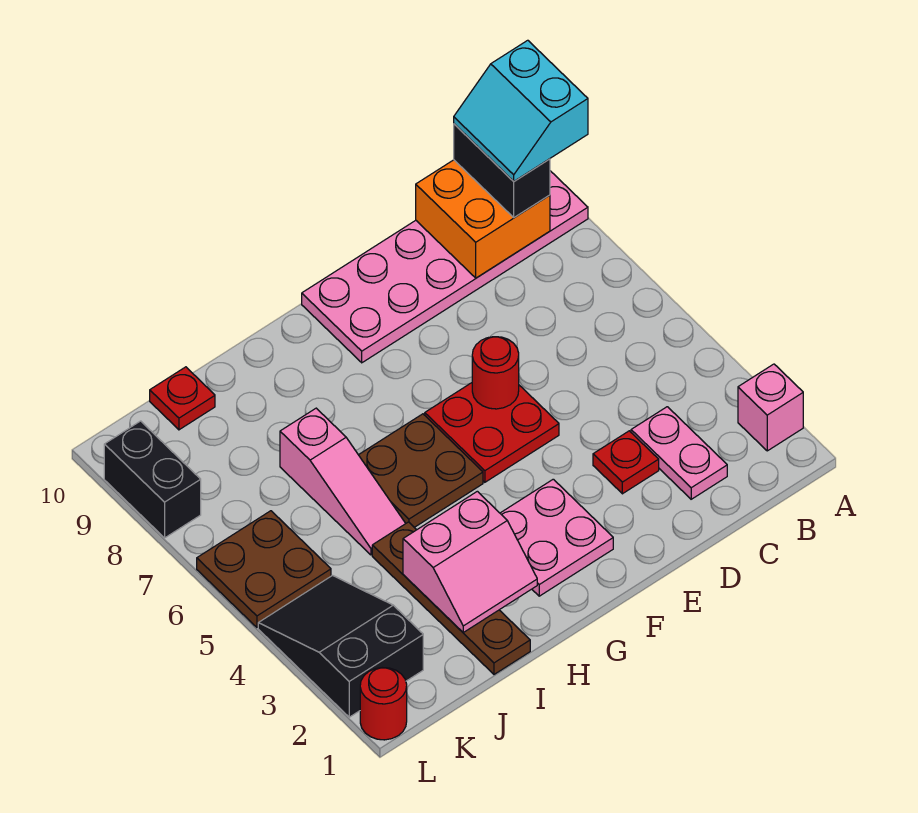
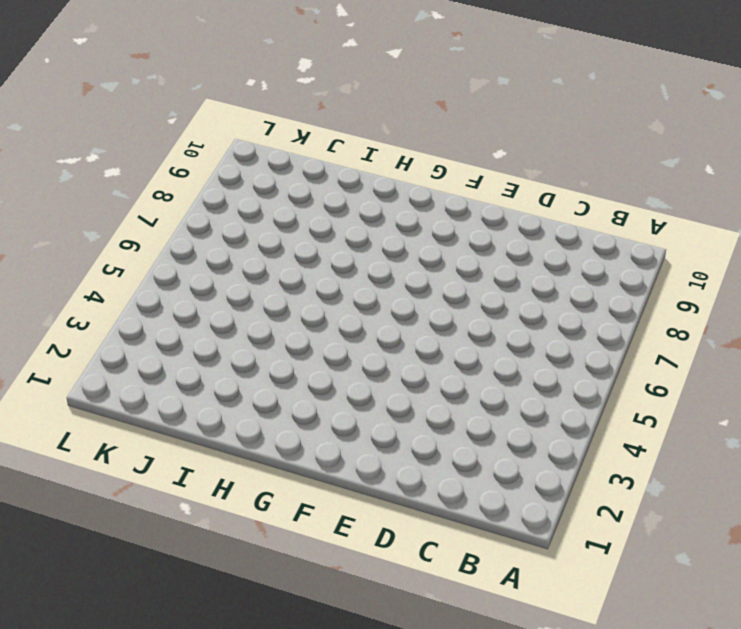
none -> pink brick A2 level 1
none -> pink plate A9:F10 level 1
none -> pink plate C2:C3 level 1

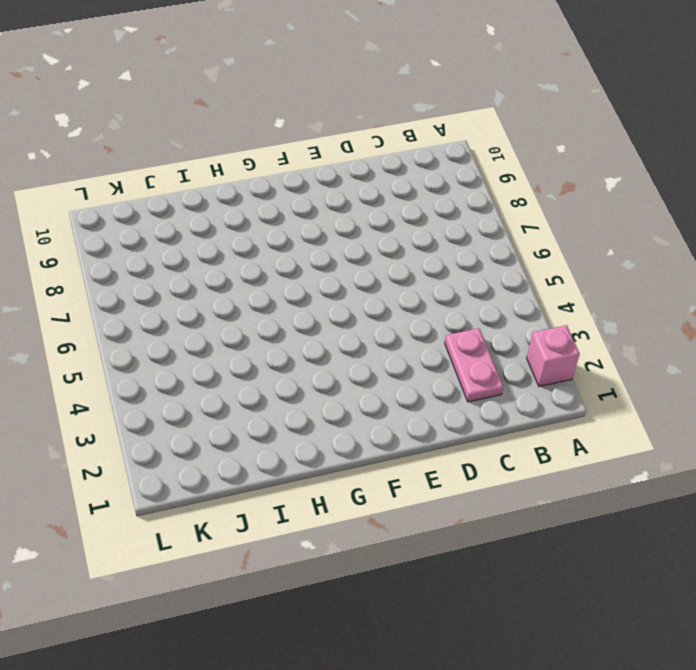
none -> pink plate A9:F10 level 1
none -> red plate D3 level 1
none -> red plate E5:F6 level 1

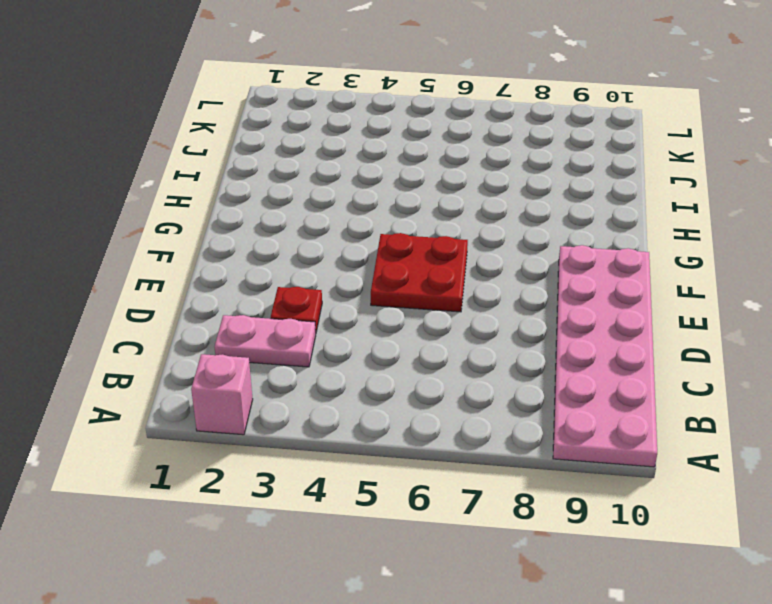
none -> pink plate F2:G3 level 1
none -> brown plate G5:H6 level 1
none -> brown plate I1:I4 level 1

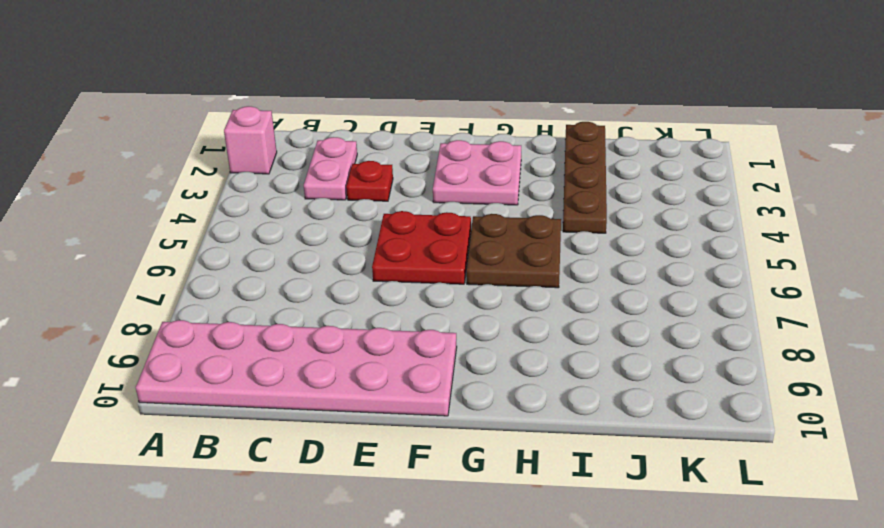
none -> pink slope I5:I7 level 1 top 7
none -> red plate J10 level 1
none -> black slope K2:L4 level 1 top 2

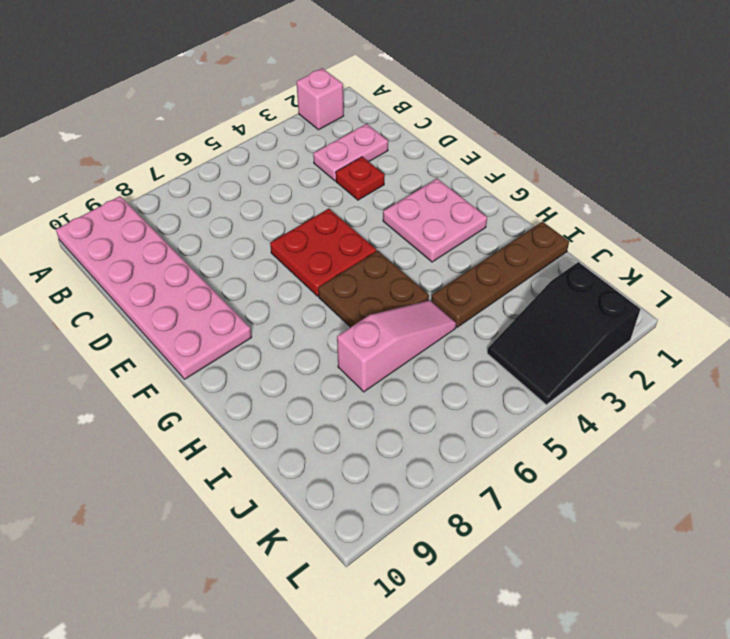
none -> red plate J10 level 1
none -> brown plate K5:L6 level 1
none -> red round brick L1 level 1

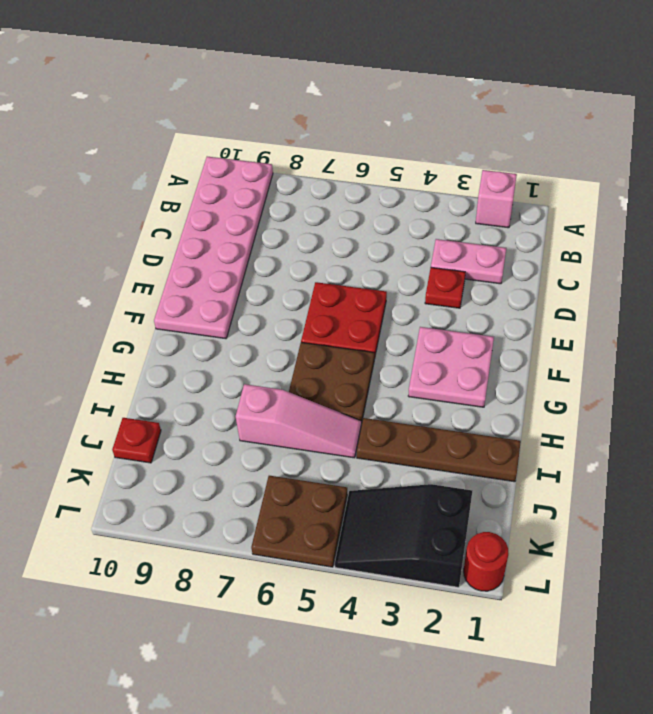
none -> black brick L8:L9 level 1
none -> orange brick B9:C10 level 2
none -> red round brick E6 level 2

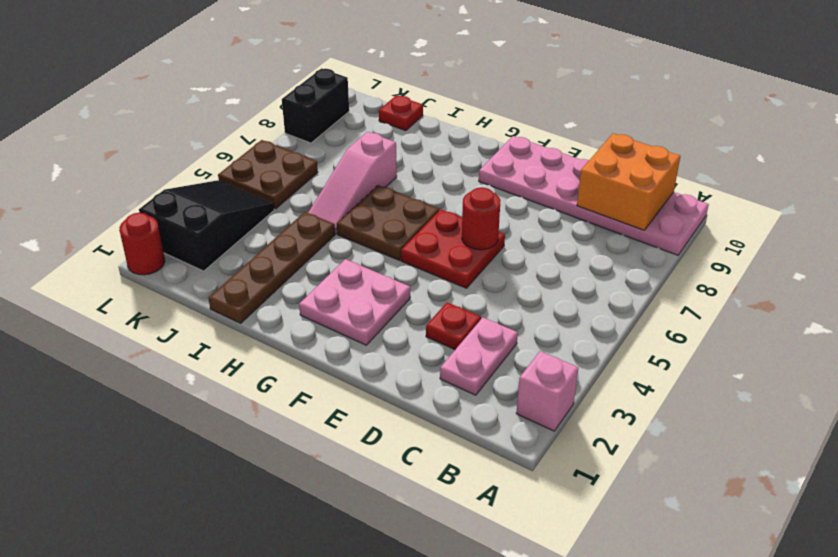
none -> pink slope H2:I3 level 2 top 3
none -> black brick B9:B10 level 3
none -> cyan slope A9:B10 level 4 top A

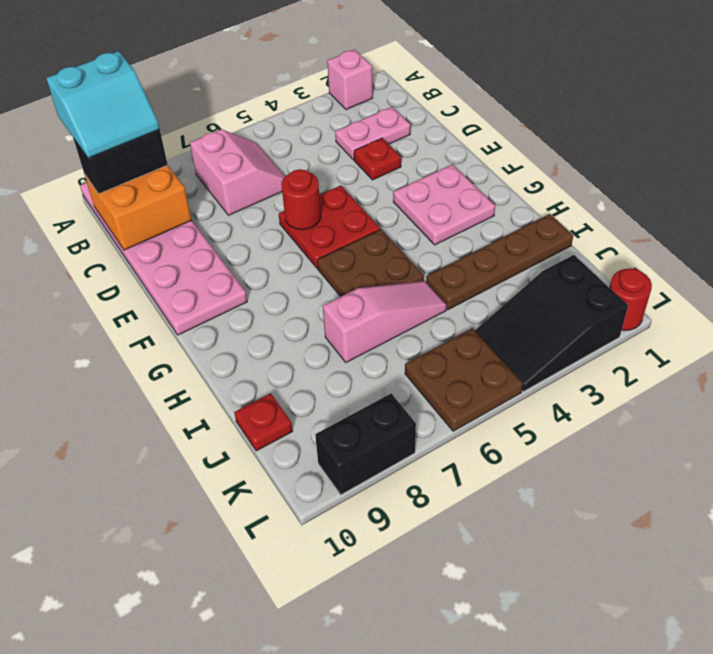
pink slope B6:C7 level 1 top 7 -> pink slope H2:I3 level 2 top 3

